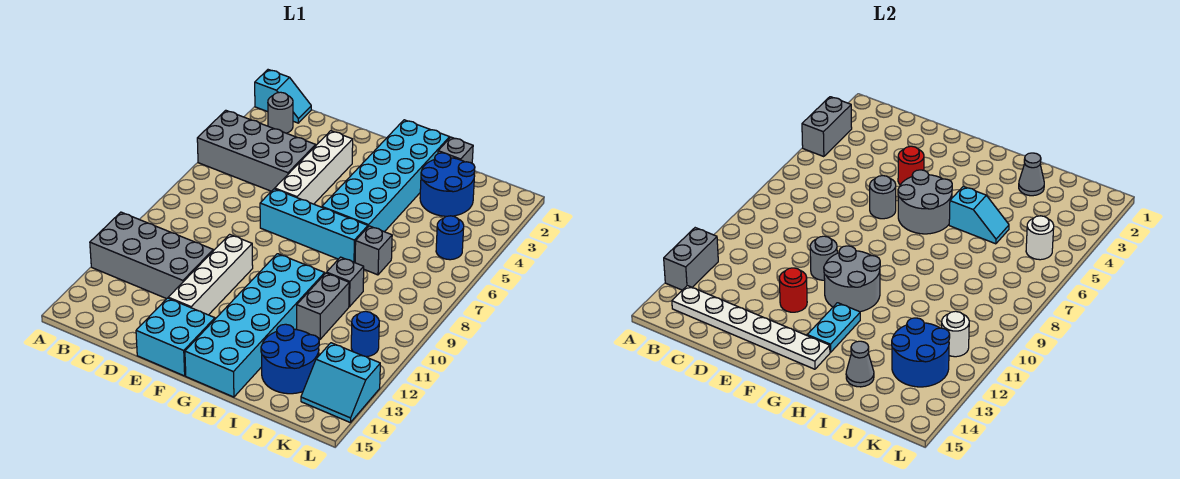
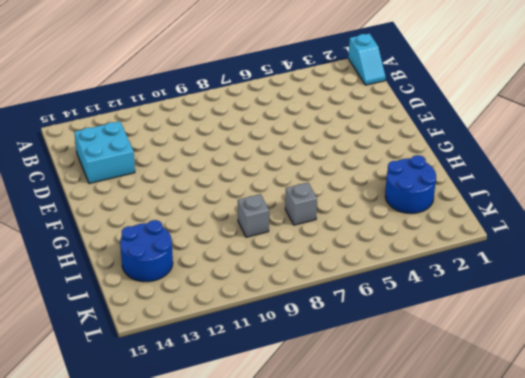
cyan brick C13:D14 level 1 -> cyan brick E14:F15 level 1
none -> grey brick A4:D5 level 1
none -> grey brick A11:D12 level 1
none -> grey round brick B2 level 1
none -> white brick E3:E6 level 1

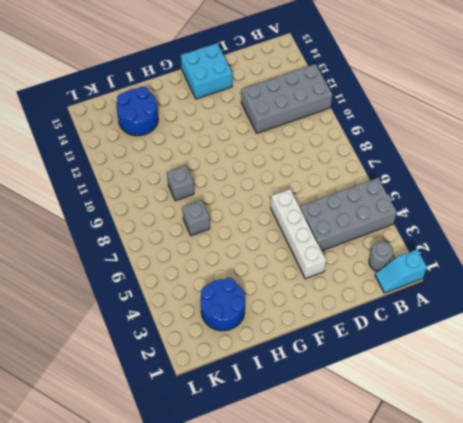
none -> cyan brick E7:H7 level 1
none -> white brick E10:E13 level 1
none -> cyan brick G1:H6 level 1
none -> cyan brick G10:H15 level 1

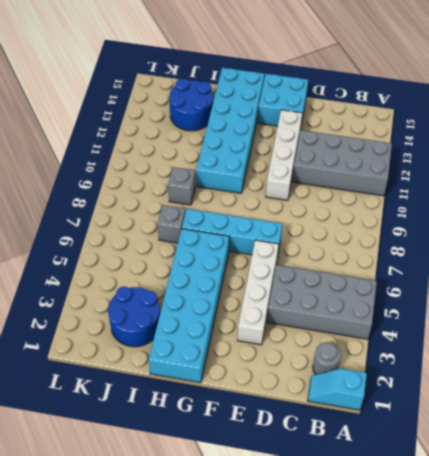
none -> grey brick I1 level 1
none -> grey brick I10:I11 level 1
none -> blue round brick K5 level 1
none -> blue round brick K11 level 1

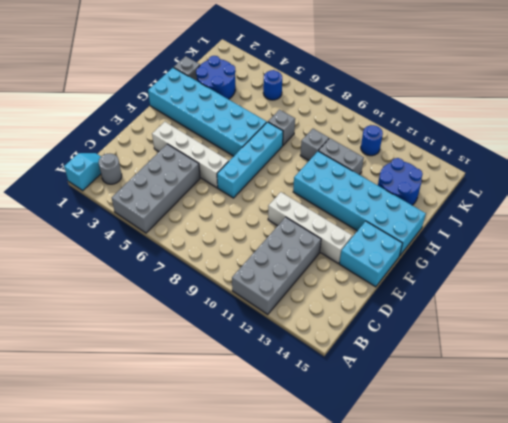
none -> cyan slope K13:L14 level 1 top 13
none -> grey brick A3:A4 level 2
none -> grey brick A12:A13 level 2
none -> white plate B14:G14 level 2

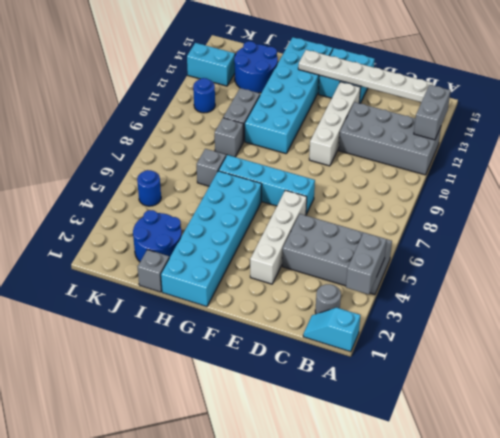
none -> red round brick E4 level 2
none -> grey round brick E6 level 2
none -> grey round brick E10 level 2
none -> red round brick E12 level 2

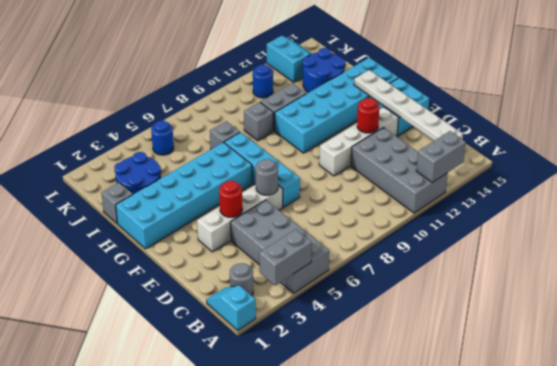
none -> grey round brick E10 level 2
none -> grey round brick F5:G6 level 2
none -> grey round brick F10:G11 level 2
none -> cyan plate G12:G13 level 2

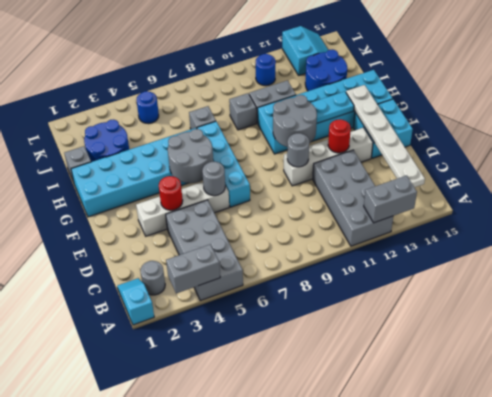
none -> cyan slope H5:I5 level 2 top H
none -> grey cone I2 level 2
none -> grey cone I14 level 2
none -> blue round brick J12:K13 level 2

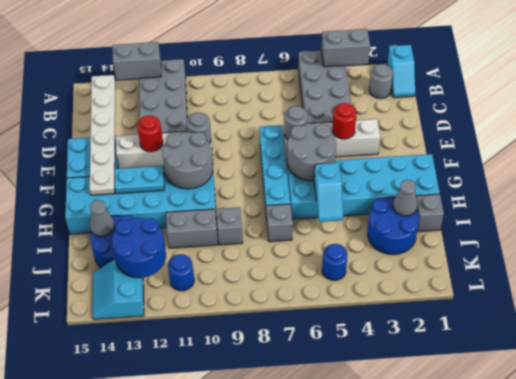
none -> white round brick K5 level 2
none -> white round brick K11 level 2

